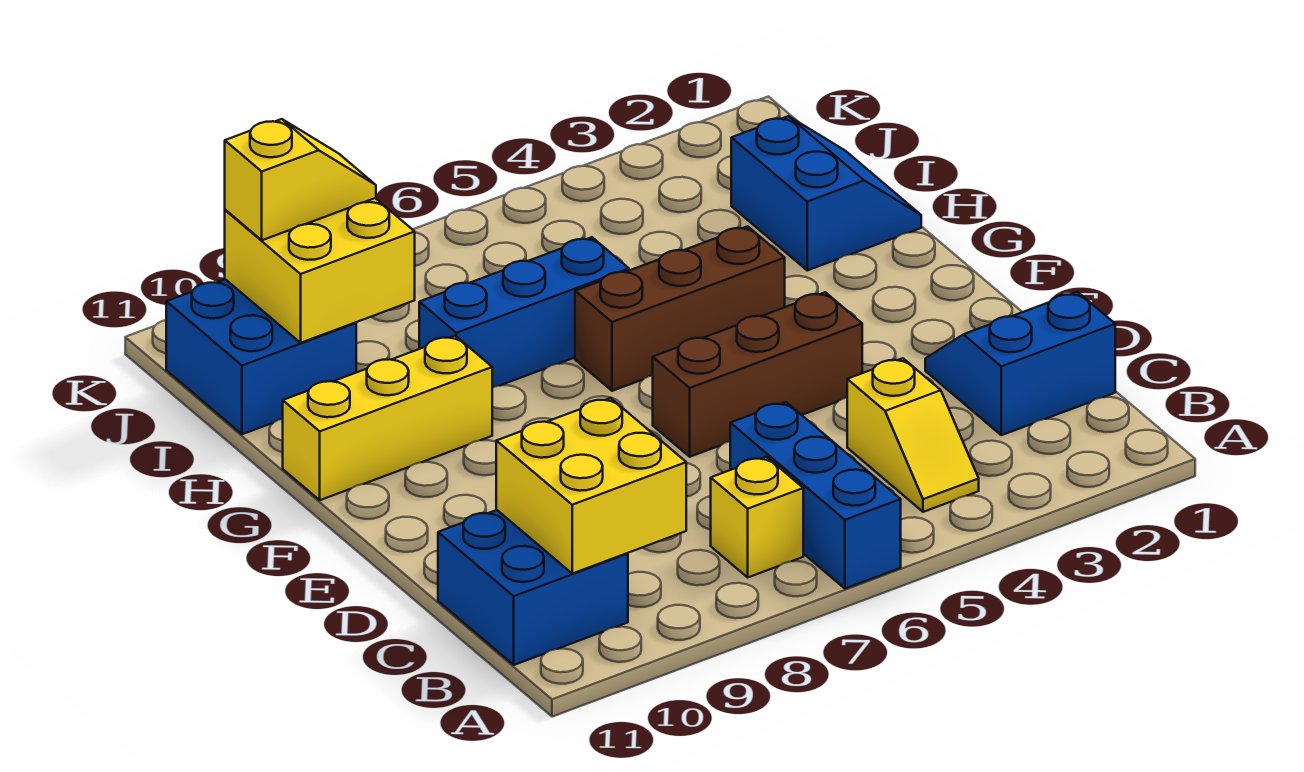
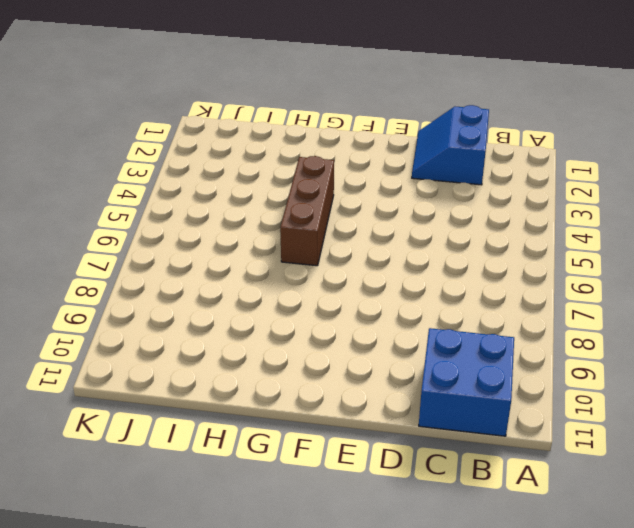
none -> blue brick A6:C6 level 1
none -> yellow slope B4:C4 level 1 top C
none -> yellow brick B7 level 1

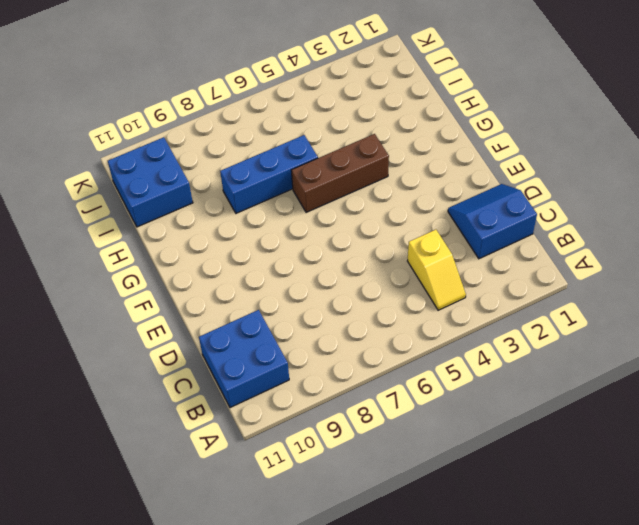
none -> blue brick A6:C6 level 1
none -> yellow brick B7 level 1
none -> brown brick E4:E6 level 1

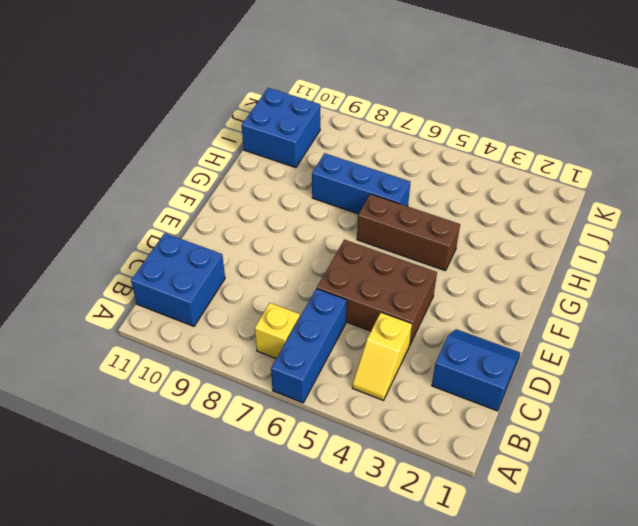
brown brick D4:E6 level 1 -> brown brick E4:E6 level 1
none -> yellow brick G9:G11 level 1
none -> blue slope H1:I2 level 1 top 2
none -> yellow brick B9:C10 level 2

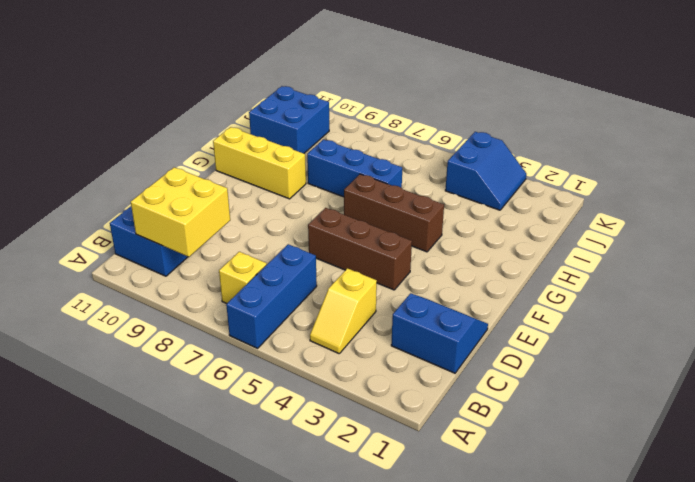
blue slope J3:K4 level 1 top 4 -> blue slope H1:I2 level 1 top 2
none -> yellow brick I9:J10 level 2
none -> yellow slope J9:J10 level 3 top 10

